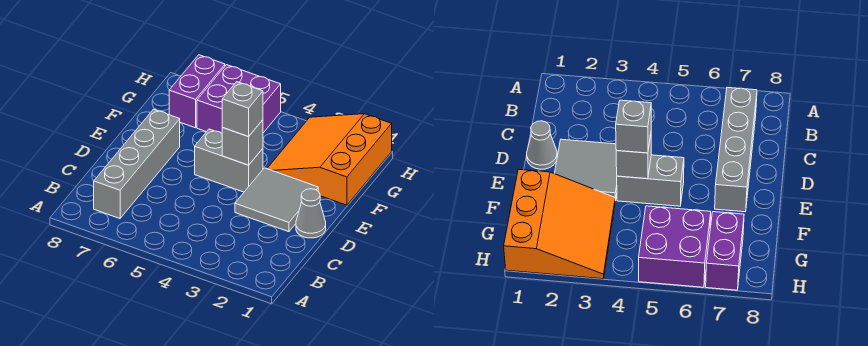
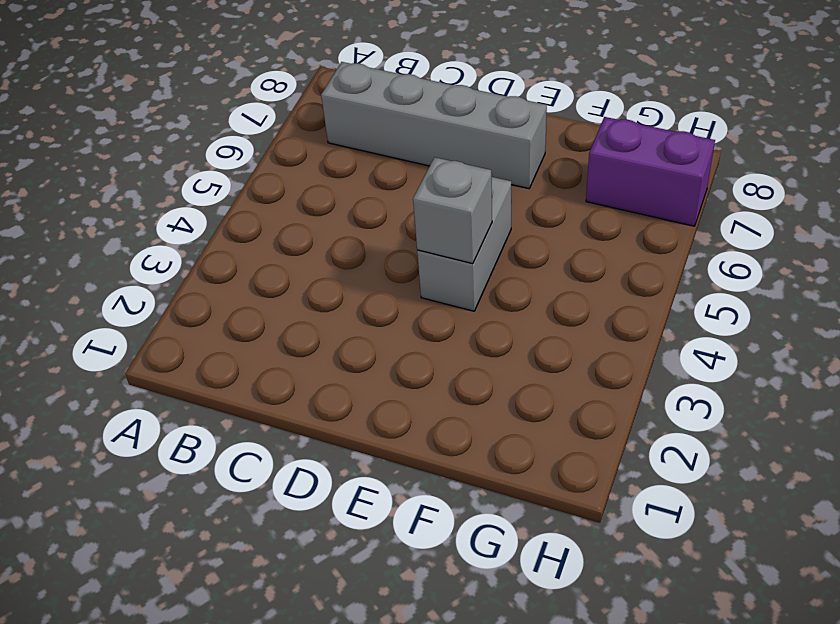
none -> grey cone D1 level 1
none -> grey tile D2:E3 level 1

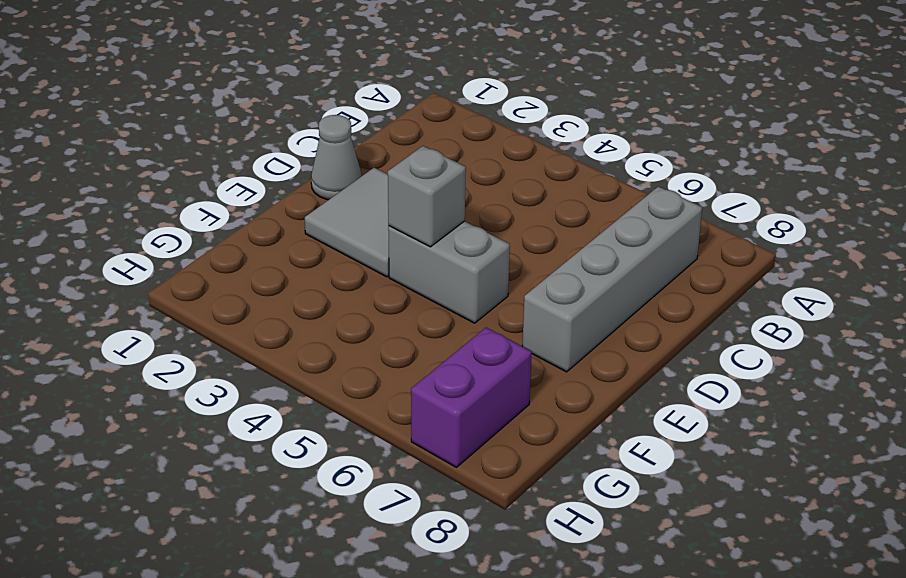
none -> orange slope F1:H3 level 1 top 1
none -> purple brick G5:H6 level 1

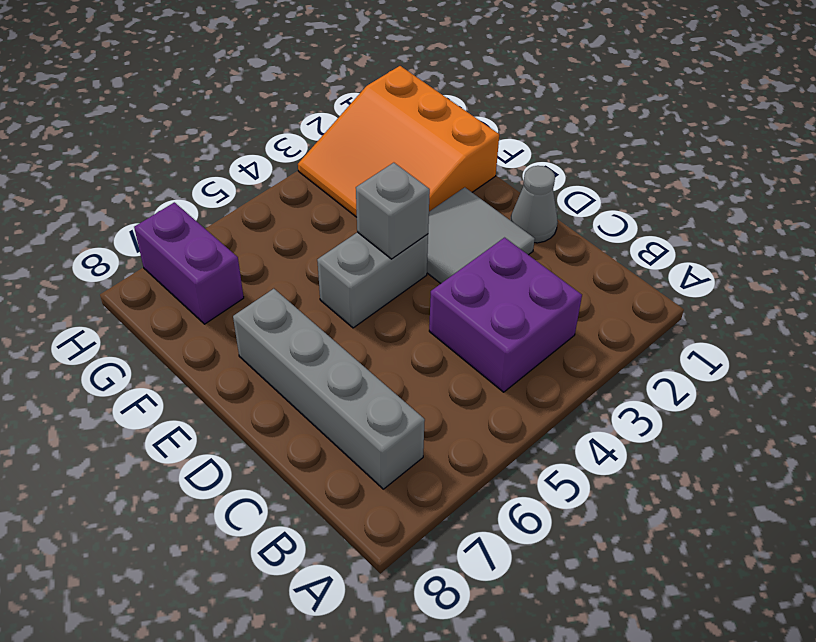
purple brick B3:C4 level 1 -> purple brick G5:H6 level 1
none -> grey brick E4 level 3

